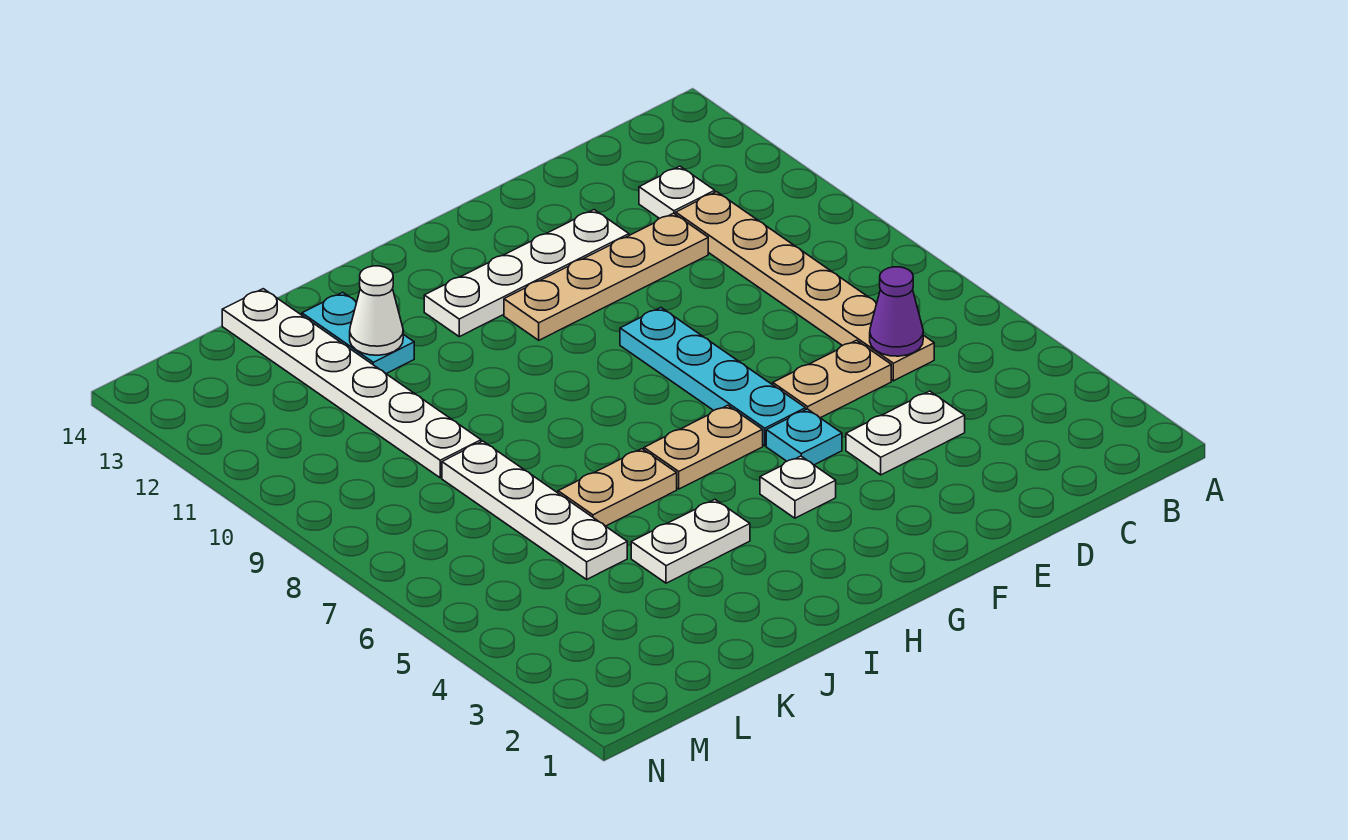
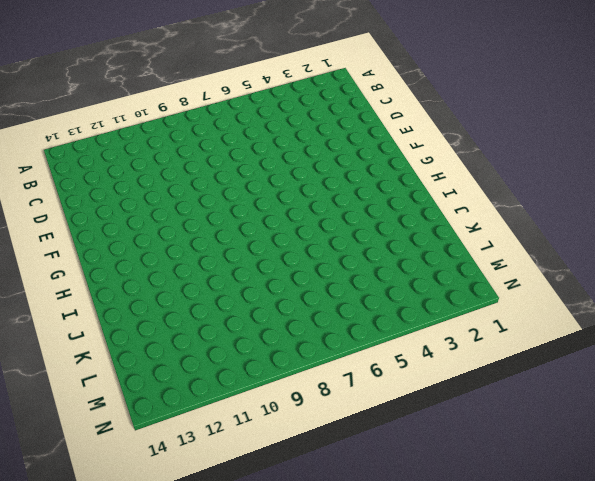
none -> tan plate C6:C11 level 1
none -> white plate C12 level 1
none -> white plate D4:E4 level 1

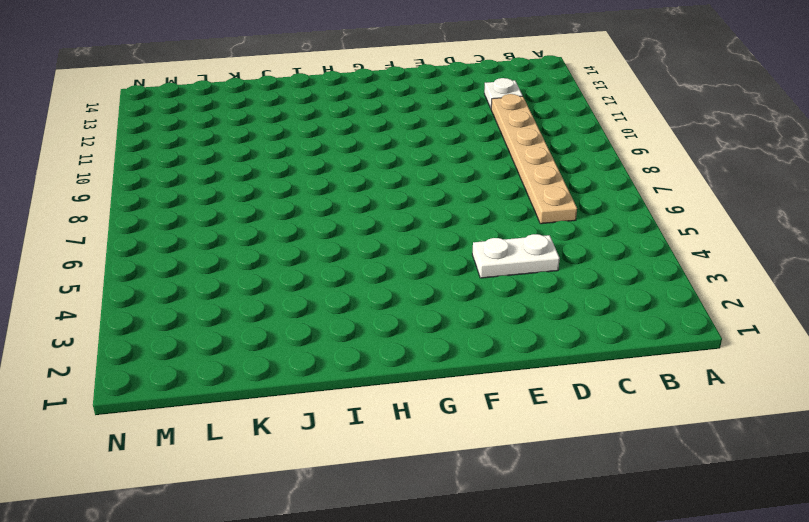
none -> tan plate D6:E6 level 1
none -> tan plate D11:G11 level 1
none -> white plate E12:H12 level 1

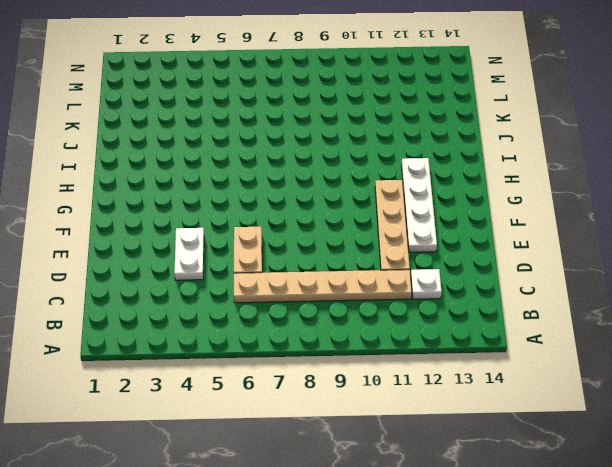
none -> cyan plate F5 level 1
none -> cyan plate F6:F9 level 1
none -> white plate G4 level 1

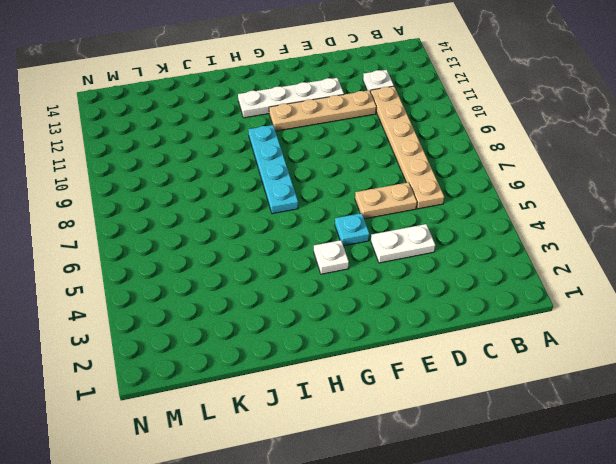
cyan plate H7:H10 level 1 -> cyan plate F6:F9 level 1
none -> tan plate G6:H6 level 1
none -> white plate I4:J4 level 1
none -> tan plate I6:J6 level 1

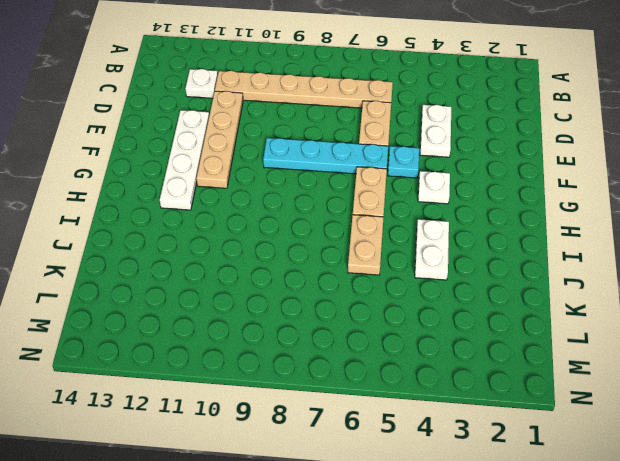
none -> cyan plate J12:J13 level 1
none -> white plate K5:K8 level 1
none -> white plate K9:K14 level 1

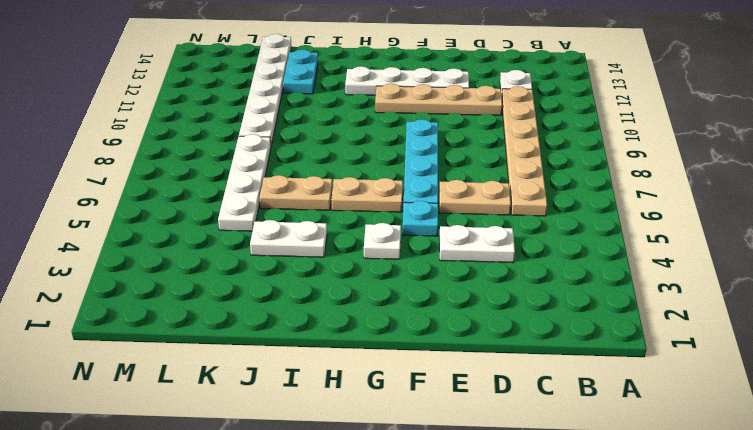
none -> purple cone C6 level 2
none -> white cone J12 level 2

